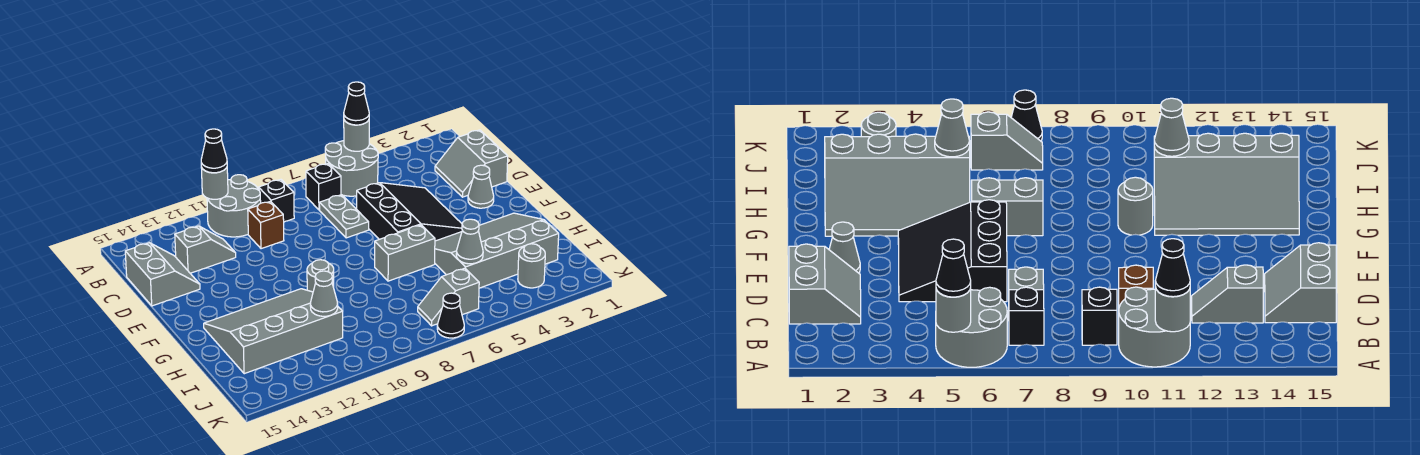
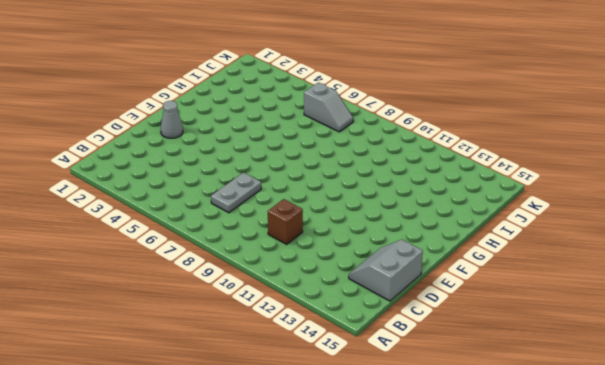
none -> grey round brick A5:B6 level 1
none -> grey round brick A10:B11 level 1
none -> black brick B7 level 1

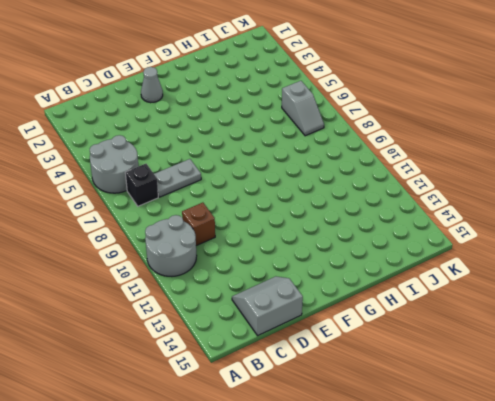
none -> black brick B9 level 1
none -> grey slope C1:D2 level 1 top 1
none -> grey slope C12:C13 level 1 top 13

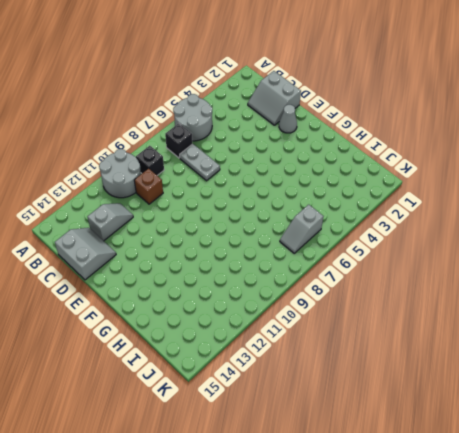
none -> black slope D4:F6 level 1 top 6
none -> grey slope G2:I5 level 1 top I
none -> grey brick G6:G7 level 1

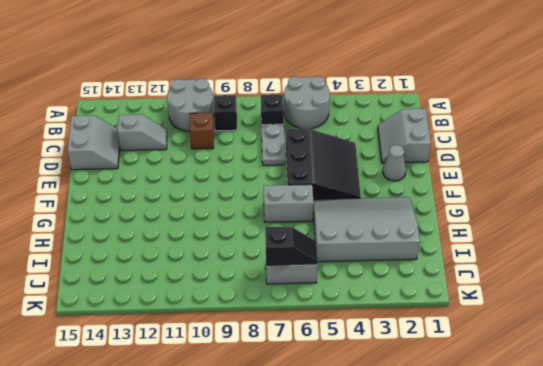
black slope J6:J7 level 2 top 7 -> none
none -> grey round brick G10 level 1
none -> grey slope G11:I14 level 1 top I
none -> grey round brick J3 level 1

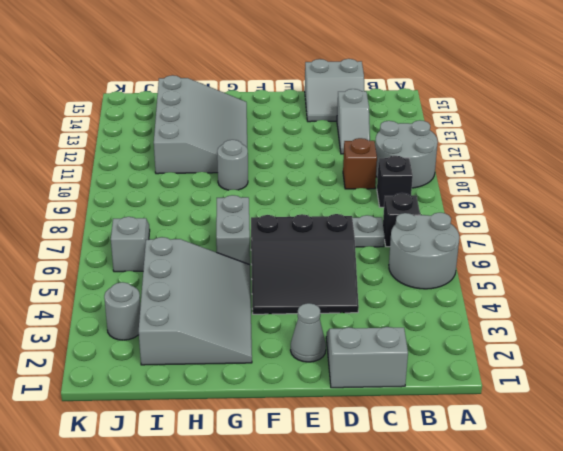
none -> black cone K7 level 1
none -> grey round brick A5 level 2
none -> grey round brick A11 level 2

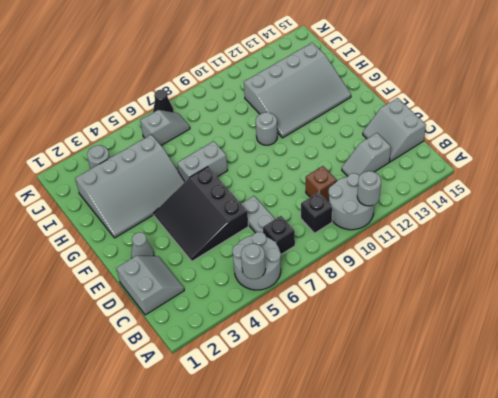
none -> grey cone I5 level 2
none -> grey cone I11 level 2
none -> black cone A5 level 3

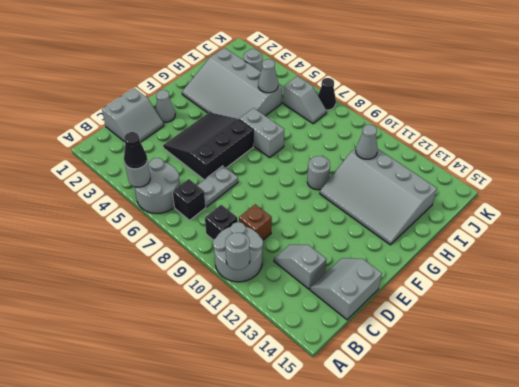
none -> black cone A11 level 3

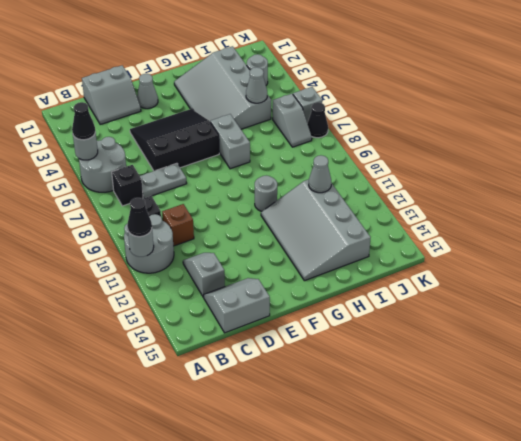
grey brick K6 level 1 -> none

